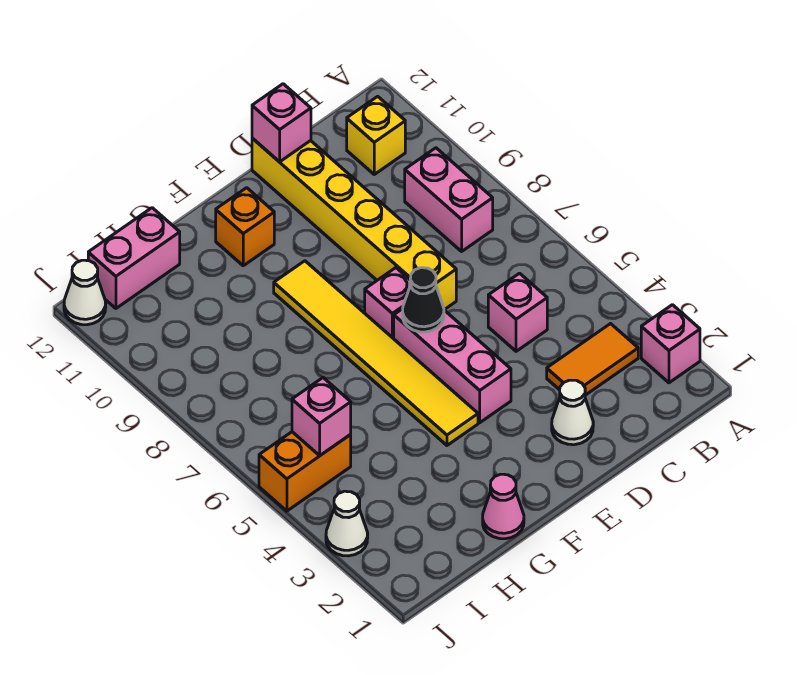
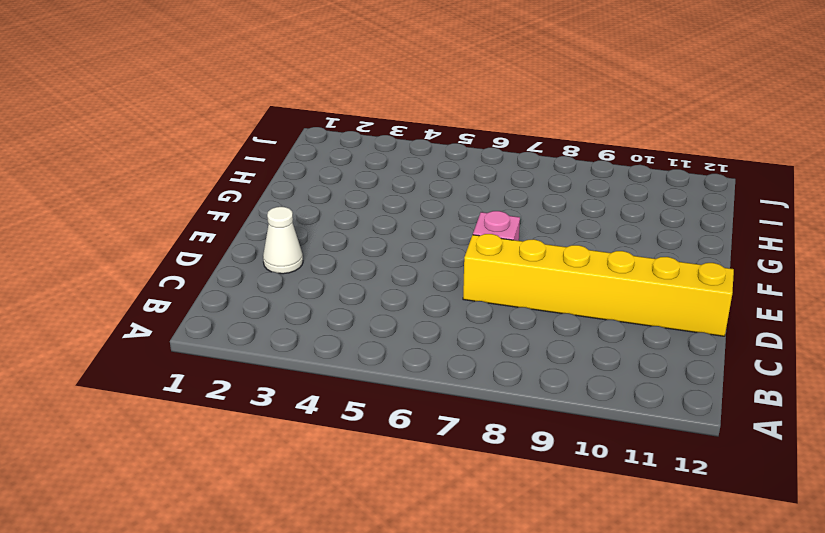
none -> pink brick A2 level 1
none -> orange tile B3:C3 level 1
none -> pink brick B8:B9 level 1

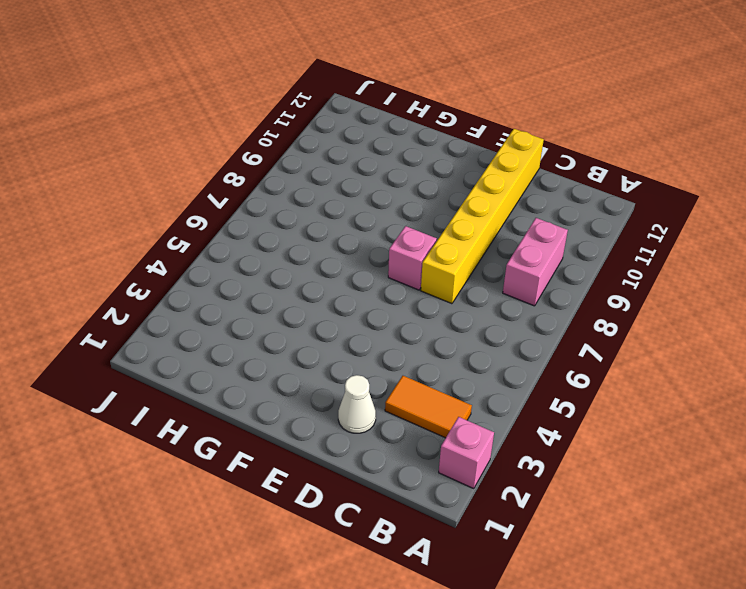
none -> yellow brick B11 level 1
none -> pink brick C5 level 1
none -> pink brick E4:E6 level 1

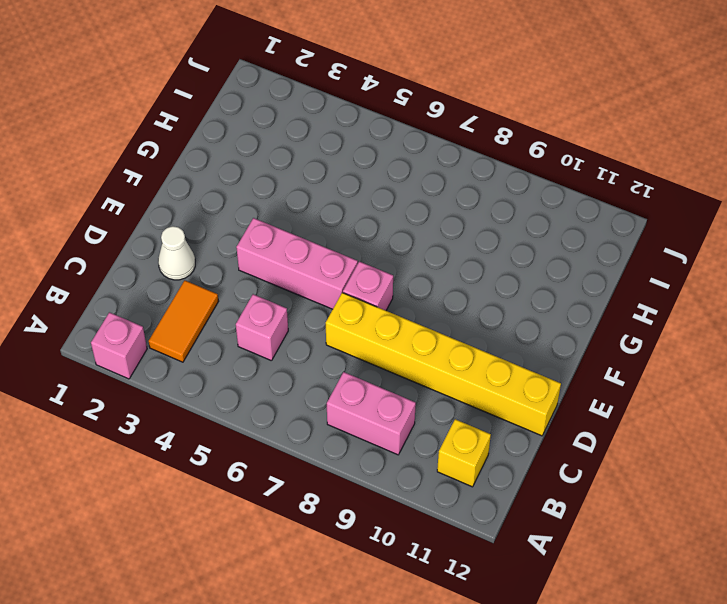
none -> yellow tile F4:F9 level 1
none -> orange brick F11 level 1
none -> pink cone G1 level 1

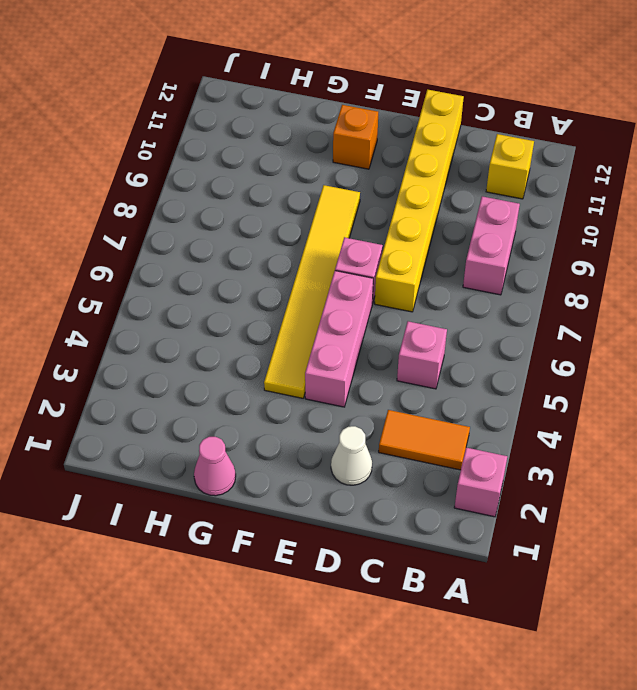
none -> pink brick H12:I12 level 1
none -> orange brick I5:J5 level 1
none -> white cone J3 level 1

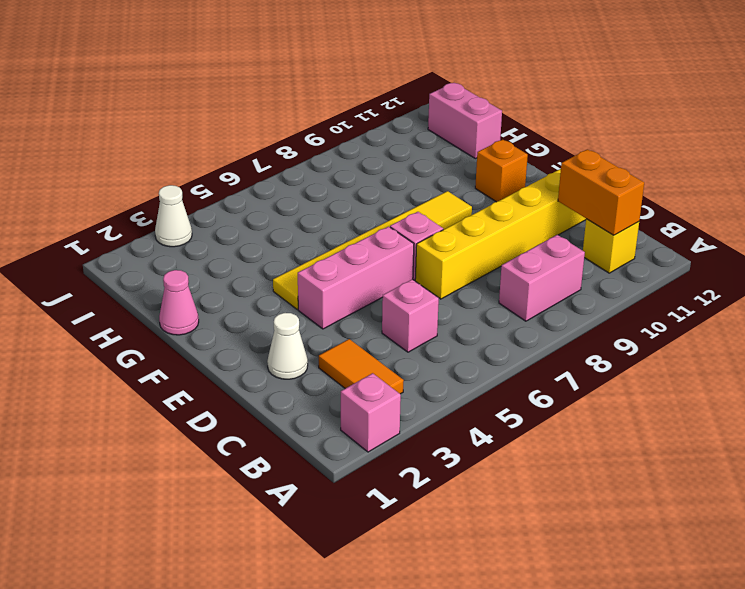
orange brick B11:C11 level 2 -> orange brick I5:J5 level 1
none -> white cone J12 level 1
none -> pink brick D12 level 2
none -> black cone E6 level 2

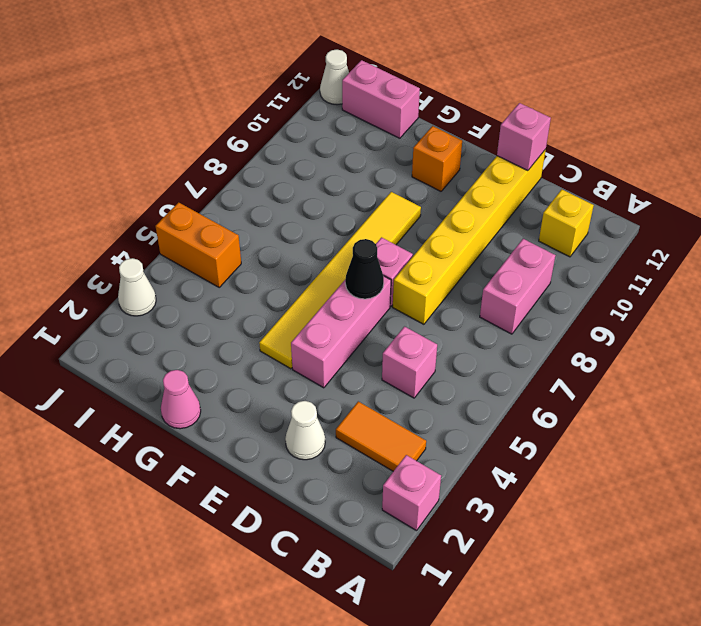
none -> pink brick I5 level 2

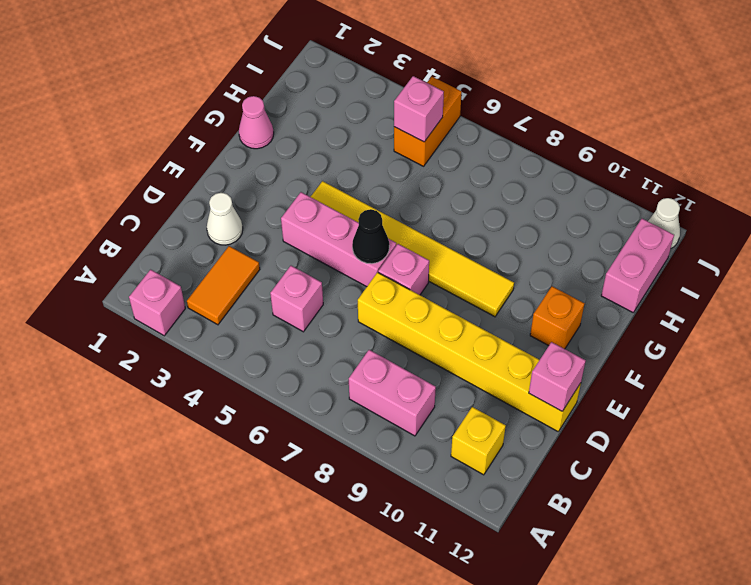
none -> white cone J3 level 1

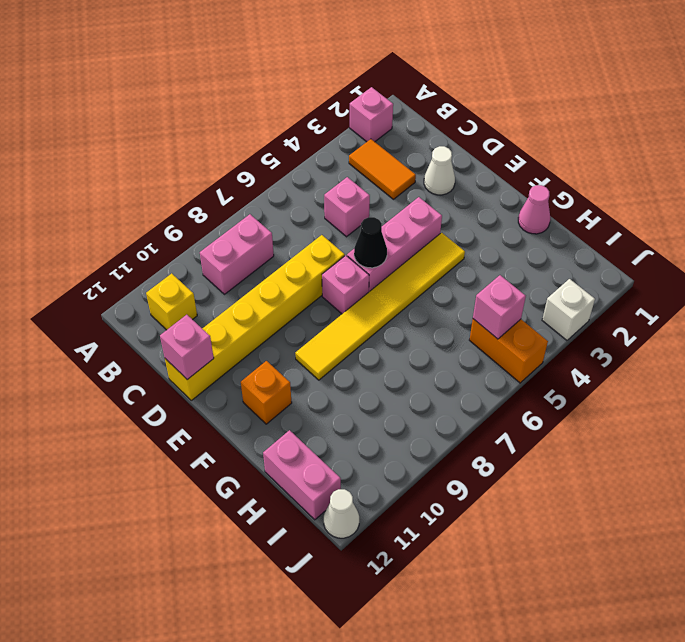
white brick J3 level 1 -> white cone J3 level 1

